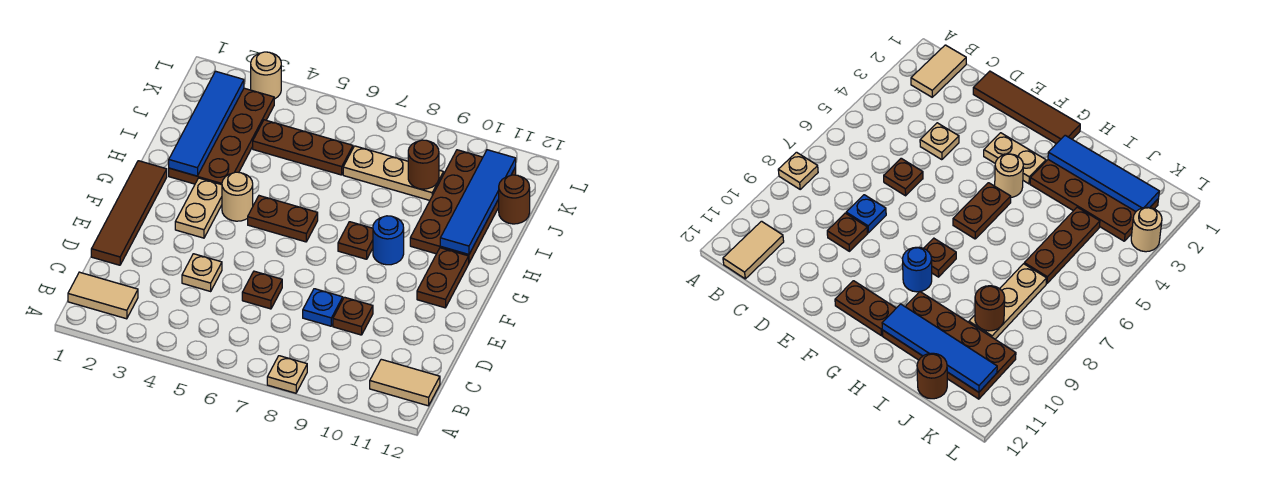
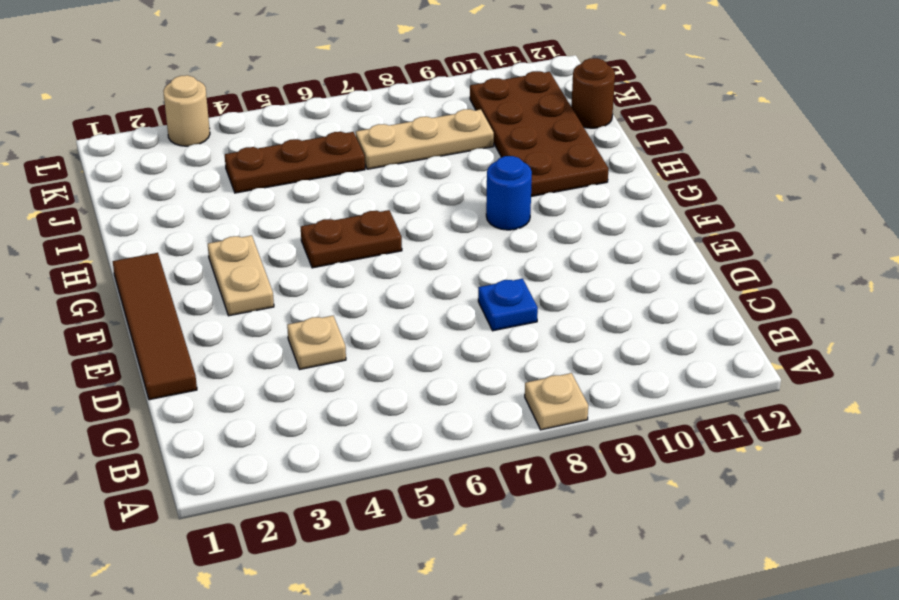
none -> tan tile B1:B2 level 1
none -> tan tile B11:B12 level 1
none -> brown plate D6 level 1

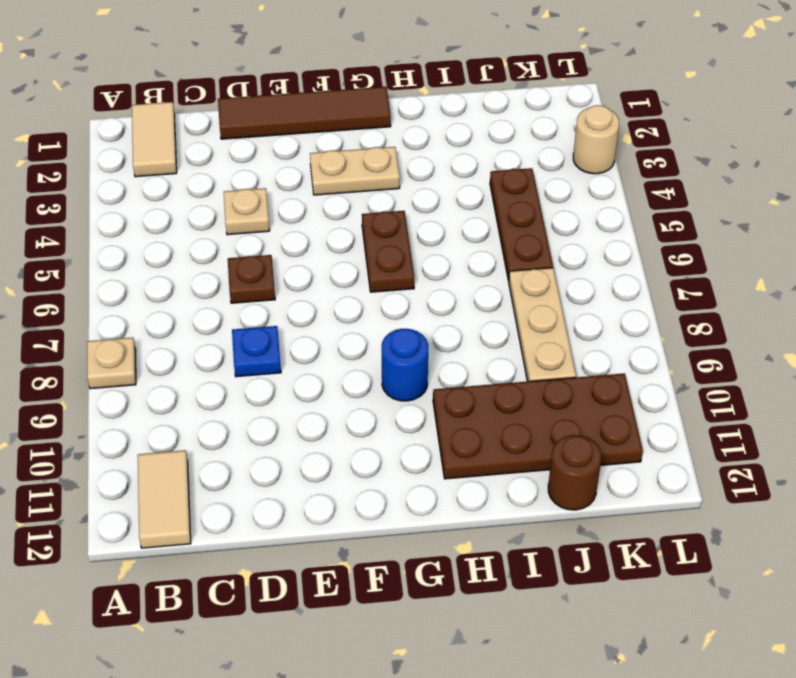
none -> brown plate D9 level 1
none -> brown plate F11:G11 level 1
none -> tan round brick G4 level 1

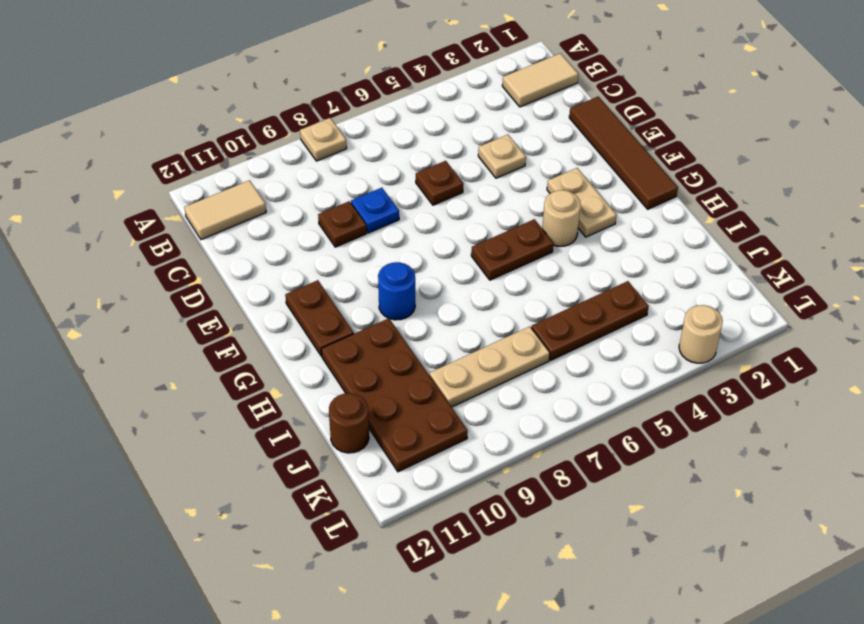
none -> brown plate G8 level 1
none -> brown plate H2:K3 level 1
none -> blue tile H2:K2 level 2

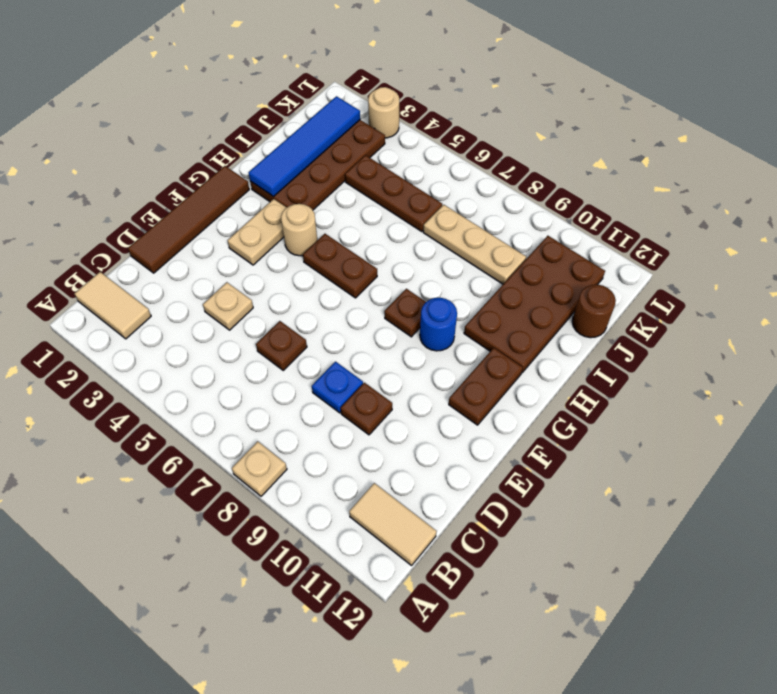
none -> blue tile H11:K11 level 2
none -> brown round brick J9 level 2

